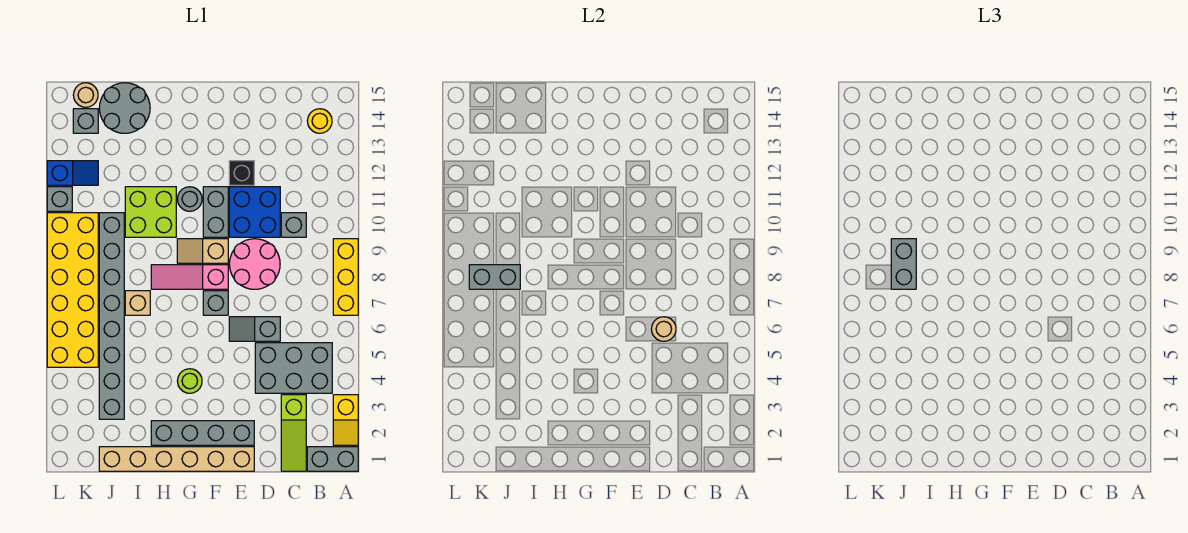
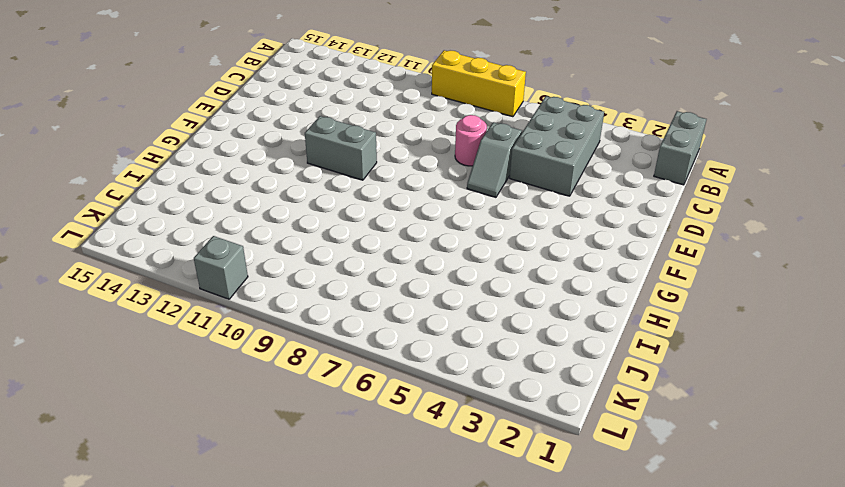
pink round brick D7 level 1 -> none
none -> yellow slope A2:A3 level 1 top 3
none -> yellow round brick B14 level 1
none -> lime slope C1:C3 level 1 top 3
none -> grey brick C10 level 1

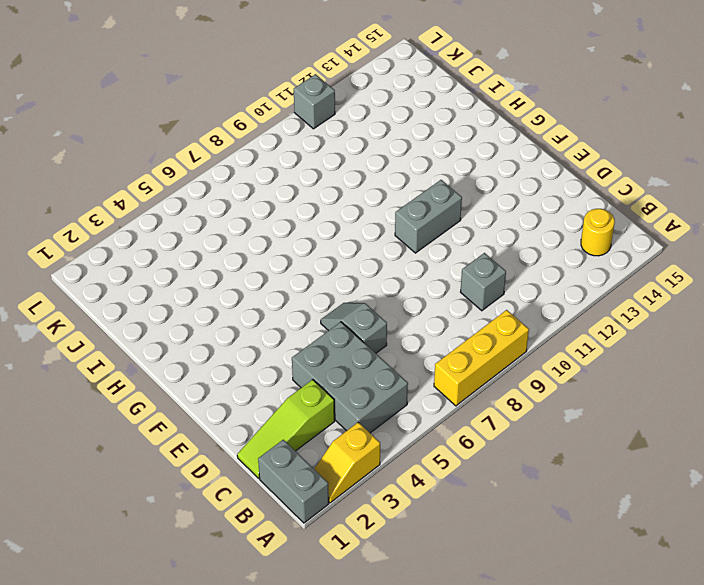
none -> pink round brick D8:E9 level 1
none -> blue brick D10:E11 level 1
none -> tan brick E1:J1 level 1
none -> grey brick E2:H2 level 1

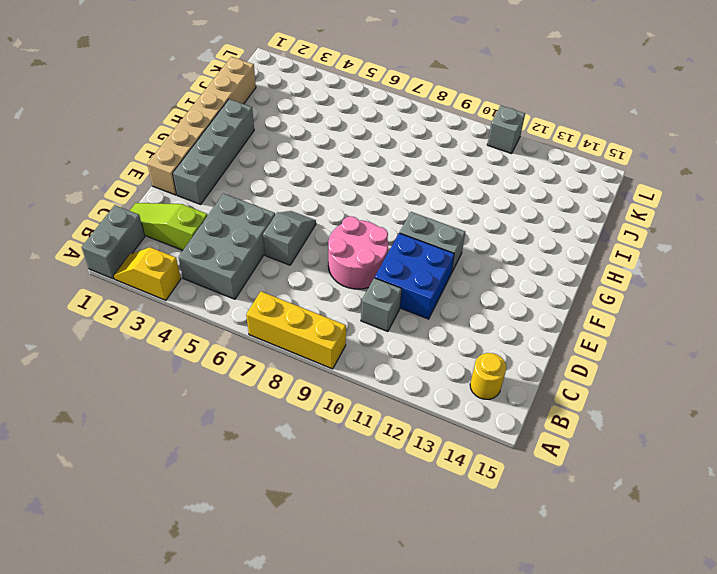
none -> black brick E12 level 1
none -> grey brick F7 level 1
none -> pink slope F8:H8 level 1 top F
none -> tan slope F9:G9 level 1 top F

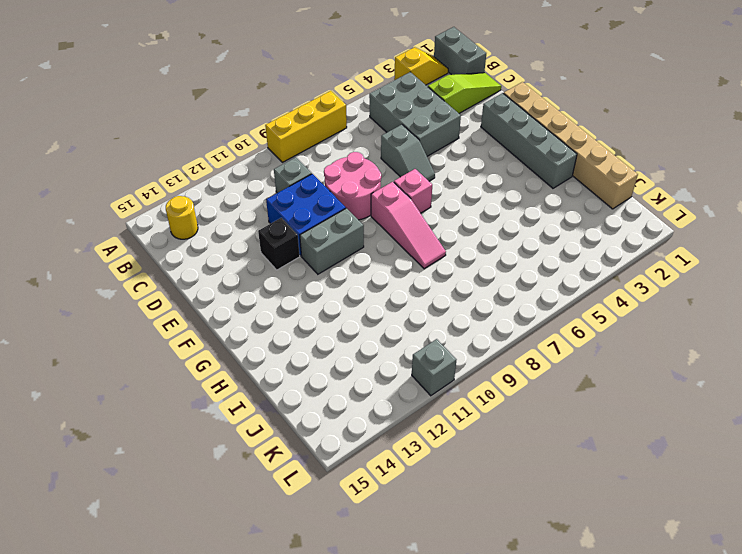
pink brick F7 level 1 -> grey brick F7 level 1
none -> tan slope F9:G9 level 1 top F
none -> lime round brick G4 level 1
none -> grey round brick G11 level 1
none -> lime brick H10:I11 level 1

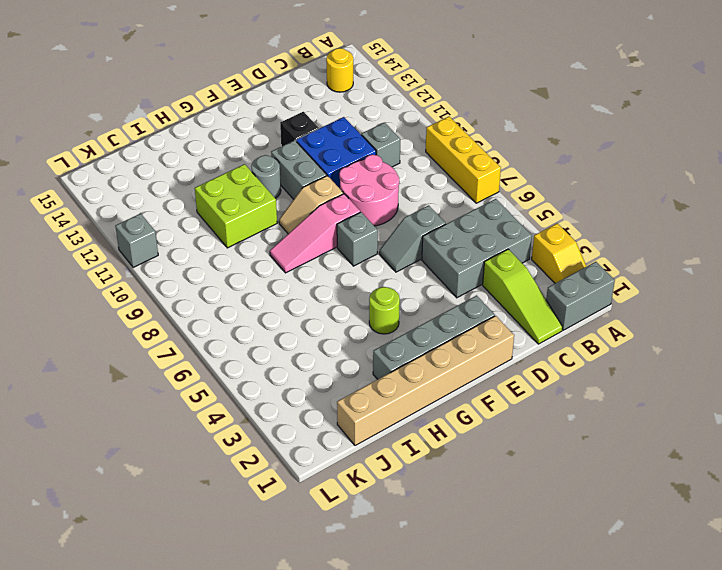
none -> tan brick I7 level 1
none -> grey round brick I14:J15 level 1
none -> grey brick J3:J10 level 1
none -> yellow brick K5:L10 level 1

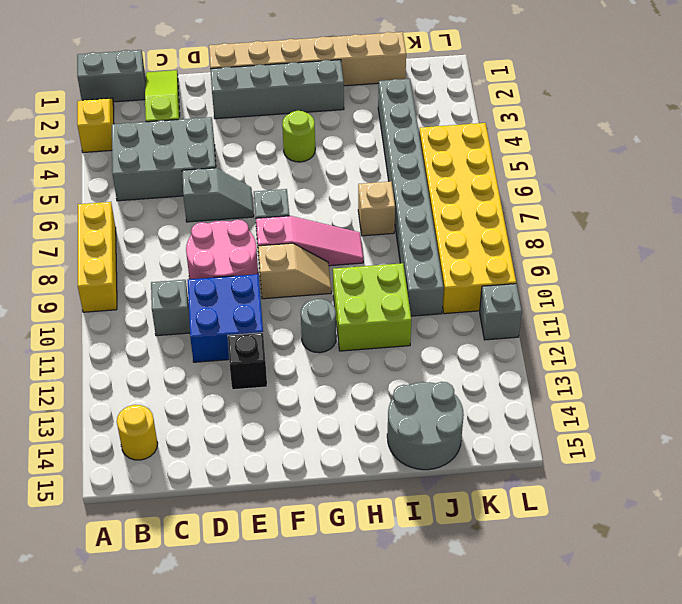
none -> grey brick F10:F11 level 1
none -> blue slope K12:L12 level 1 top L
none -> grey brick K14 level 1
none -> tan round brick K15 level 1

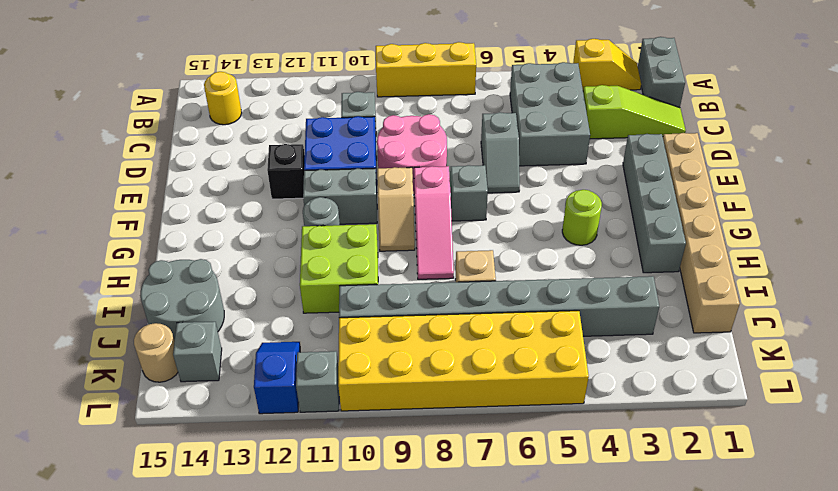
none -> tan round brick D6 level 2
none -> grey brick J8:K8 level 2
none -> grey brick J8:J9 level 3

